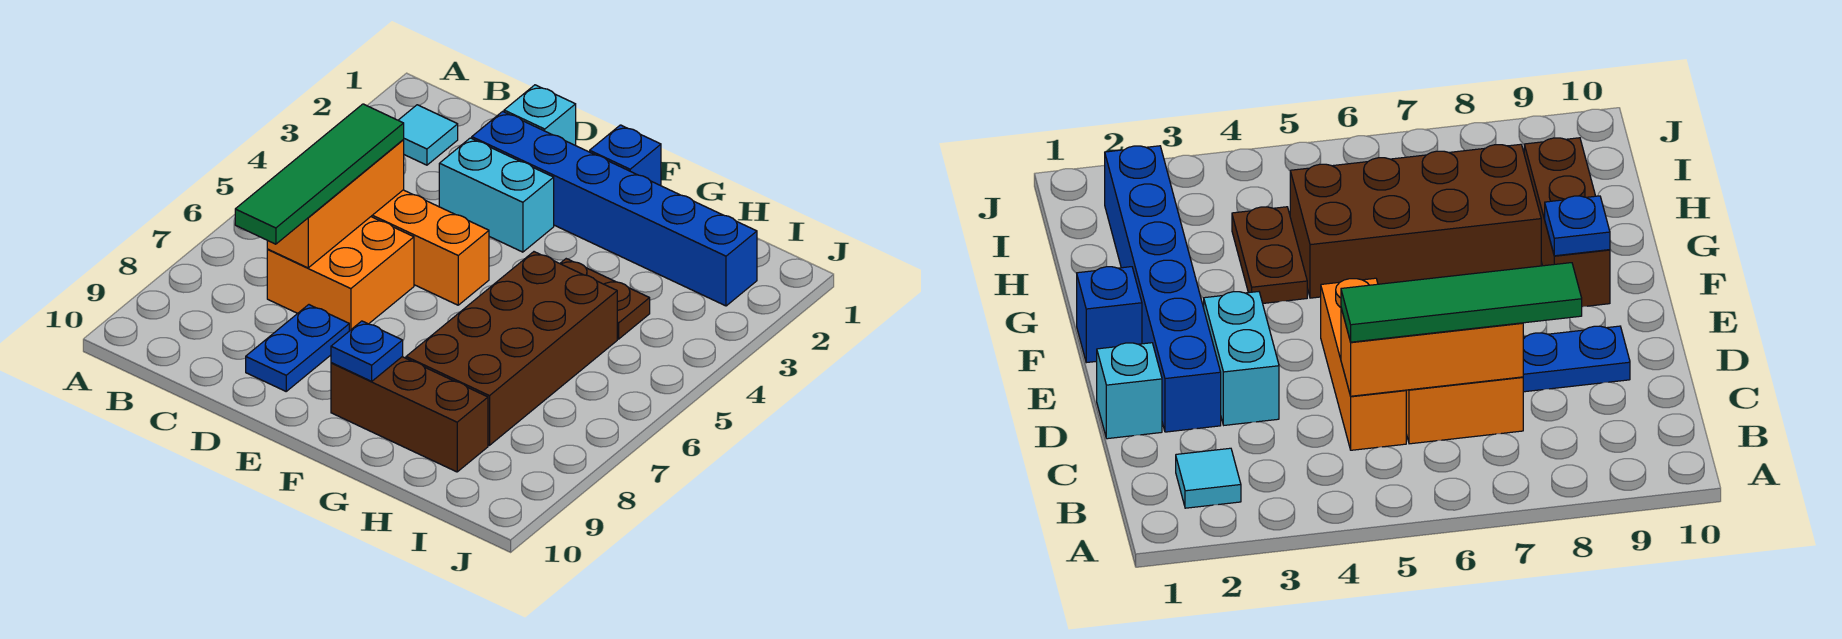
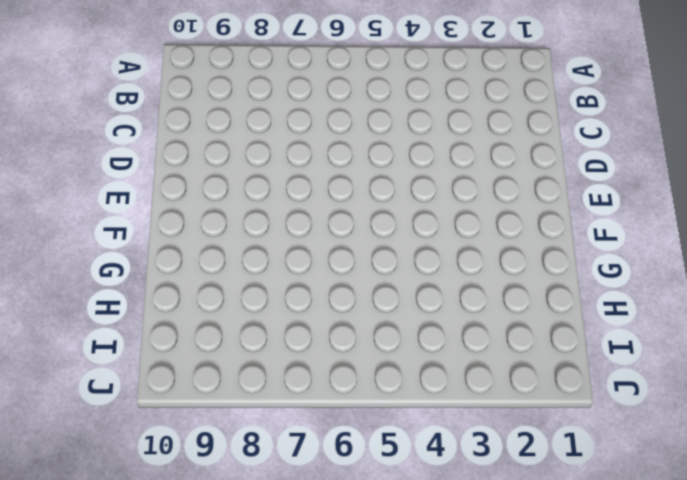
none -> cyan tile B2 level 1
none -> orange brick C5:E5 level 1
none -> orange brick C6:D7 level 1

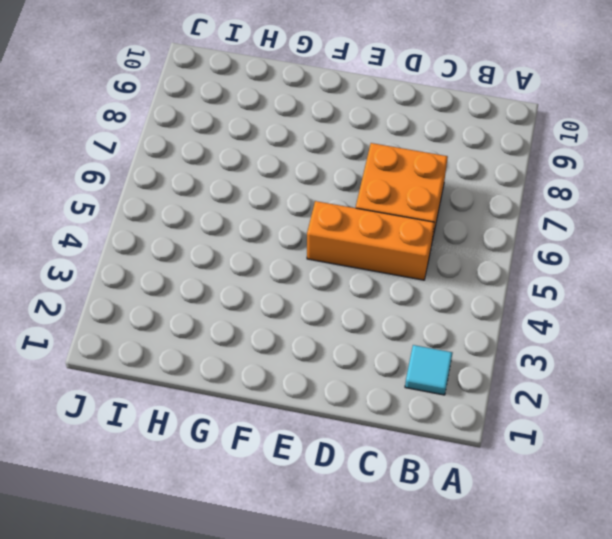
none -> cyan brick D1 level 1
none -> blue brick D2:I2 level 1
none -> cyan brick D3:E3 level 1

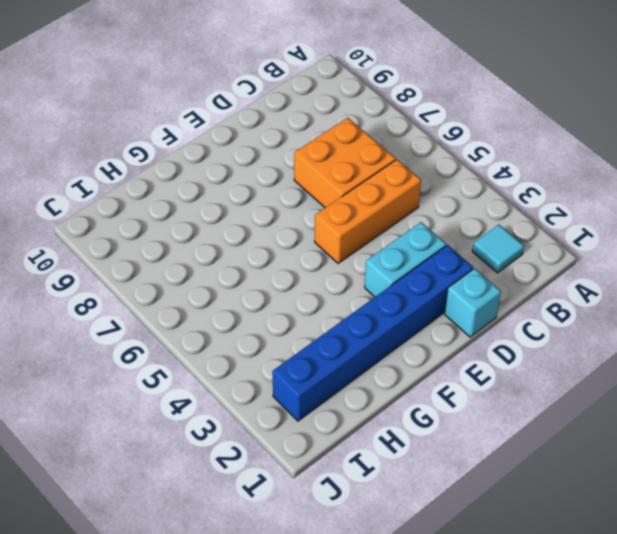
none -> blue plate D8:D9 level 1
none -> blue brick F1 level 1
none -> brown brick F9:H9 level 1

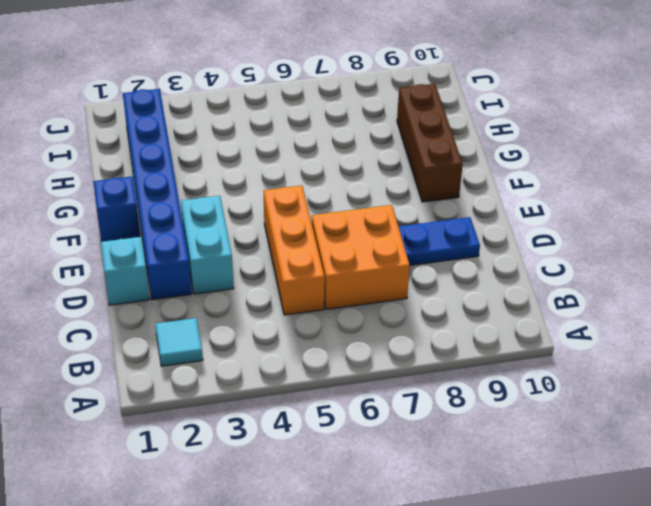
none -> brown plate G4:H4 level 1
none -> brown brick G5:H8 level 1
none -> orange brick C5:C7 level 2

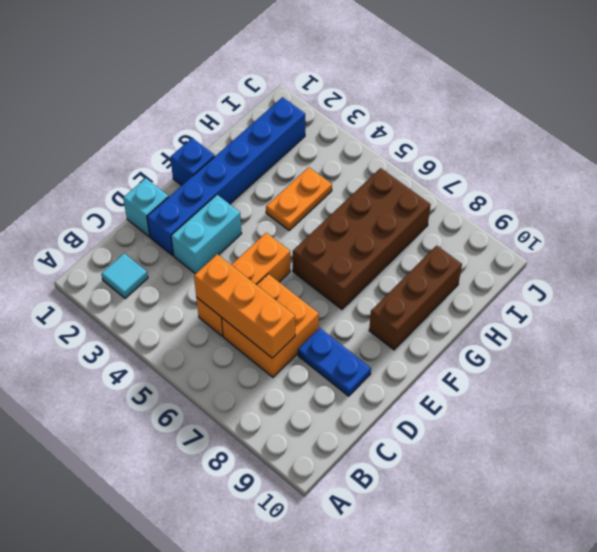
brown brick F6:I7 level 1 -> brown brick G5:H8 level 1
orange plate G4:H4 level 1 -> brown plate G4:H4 level 1
none -> blue plate F9 level 2
none -> green tile C5:C8 level 3

